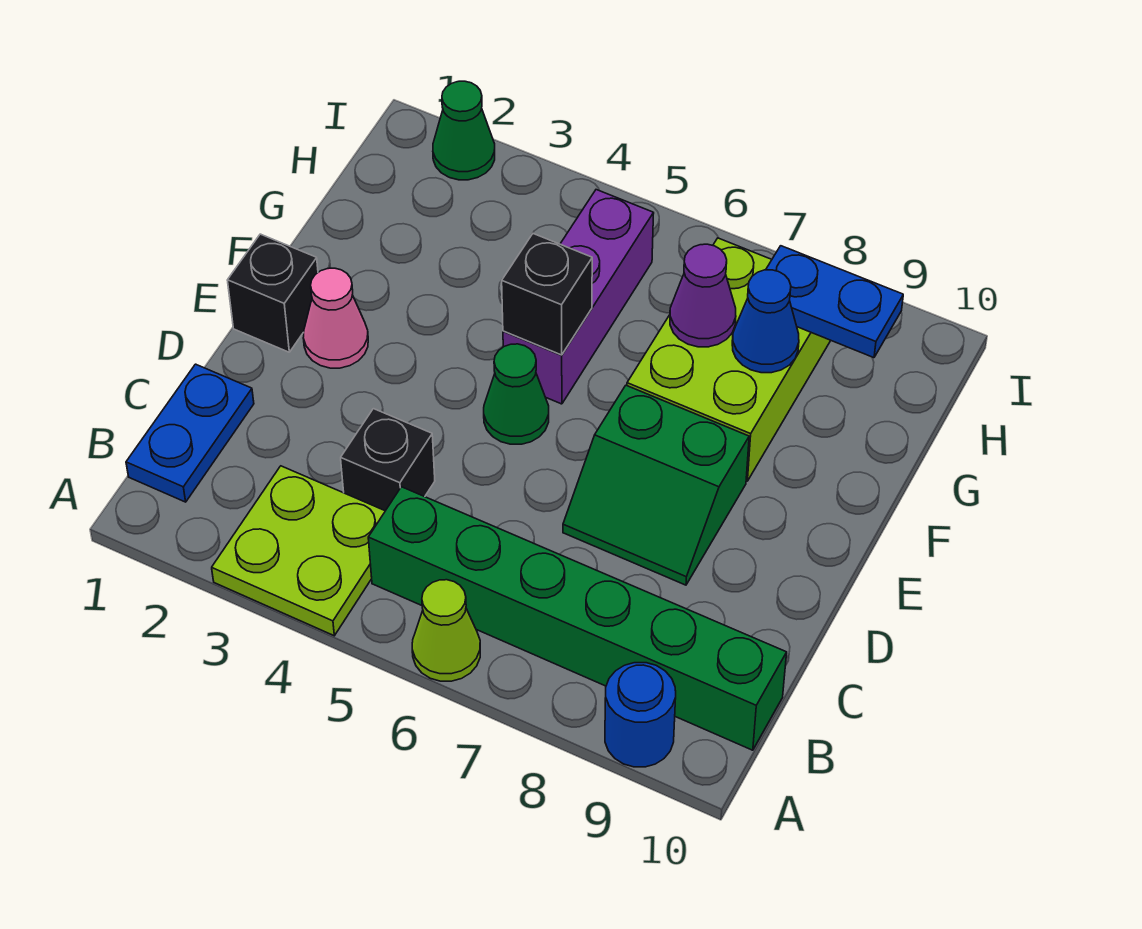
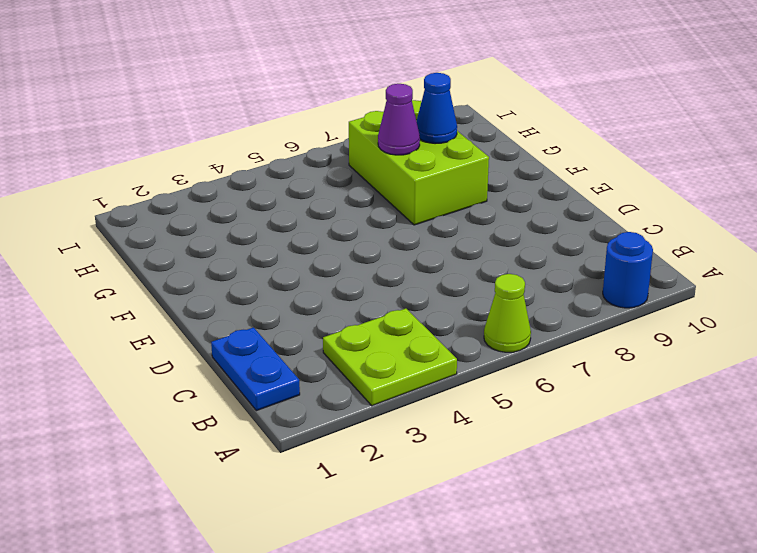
none -> green brick B5:B10 level 1
none -> black brick C4 level 1
none -> green slope D7:E8 level 1 top E

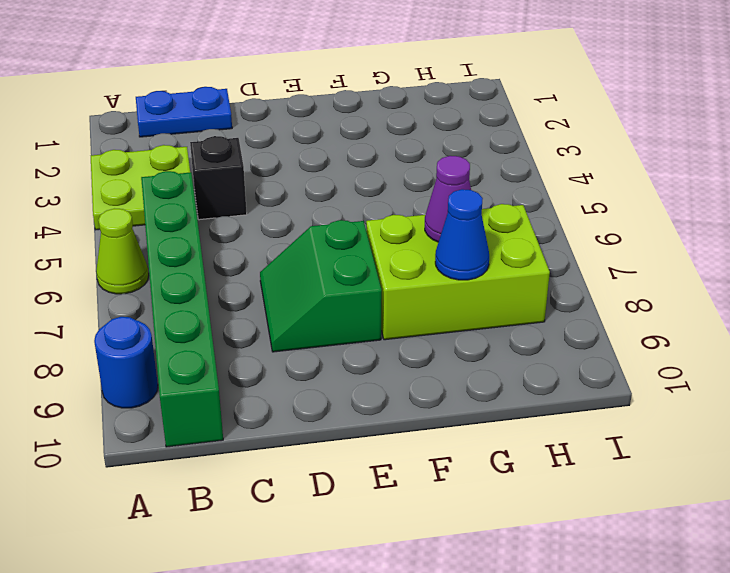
none -> black brick E1 level 1
none -> pink cone E2 level 1
none -> green cone E5 level 1

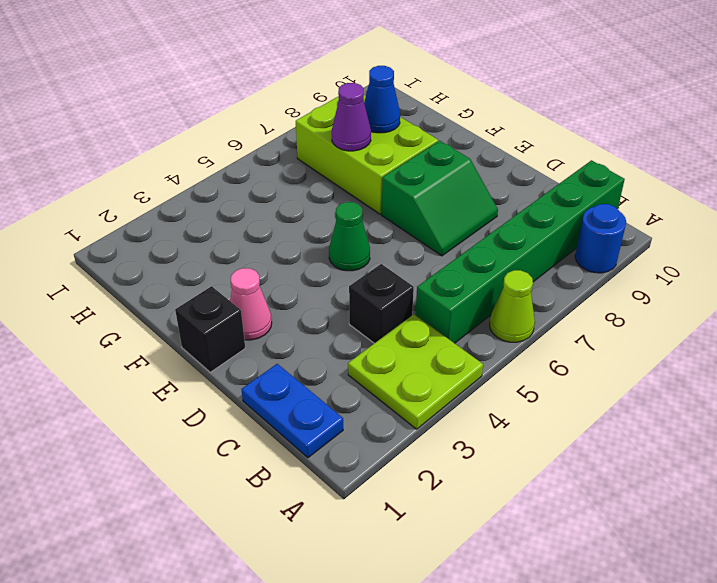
none -> purple brick F5:H5 level 1
none -> green cone I2 level 1
none -> black brick F5 level 2

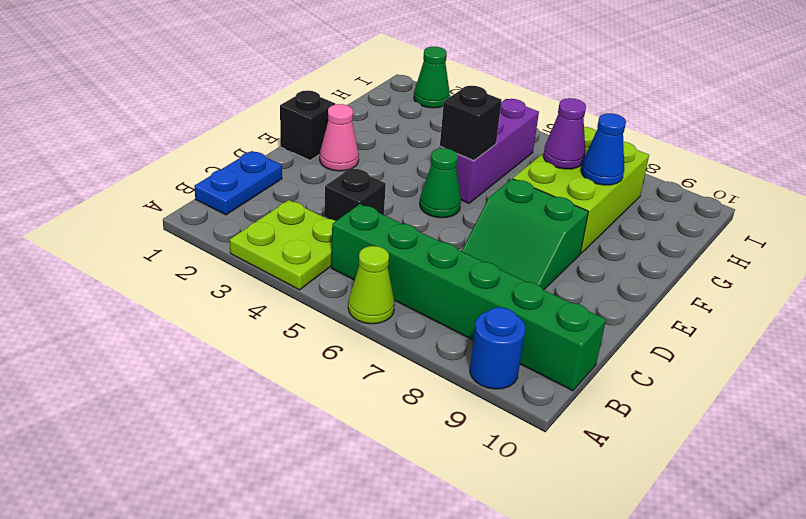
none -> blue plate H8:H9 level 2

